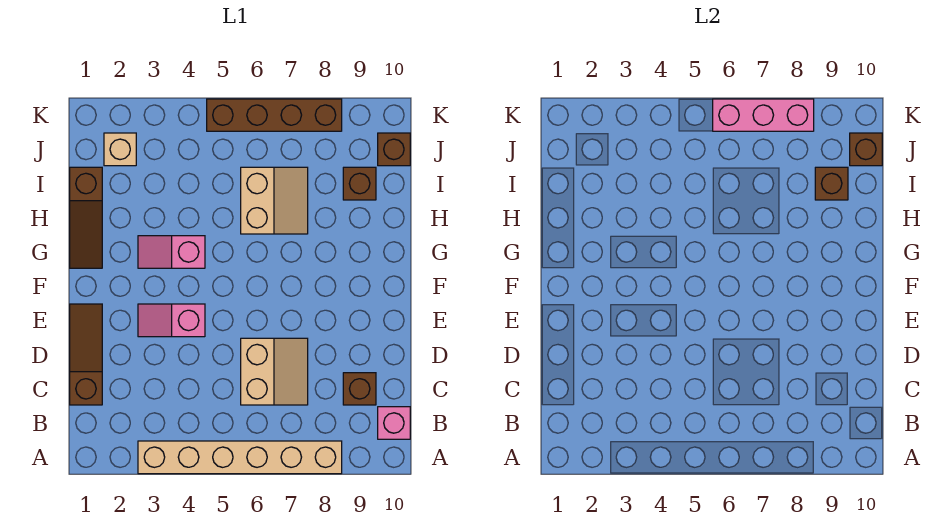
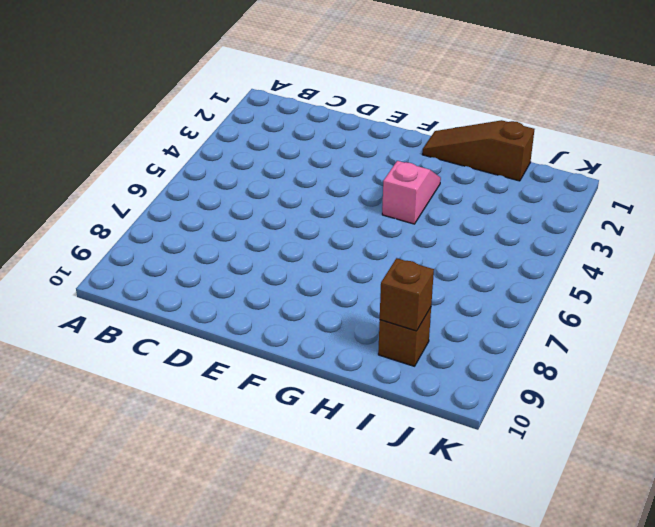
none -> tan brick A3:A8 level 1
none -> pink brick B10 level 1
none -> brown slope C1:E1 level 1 top C

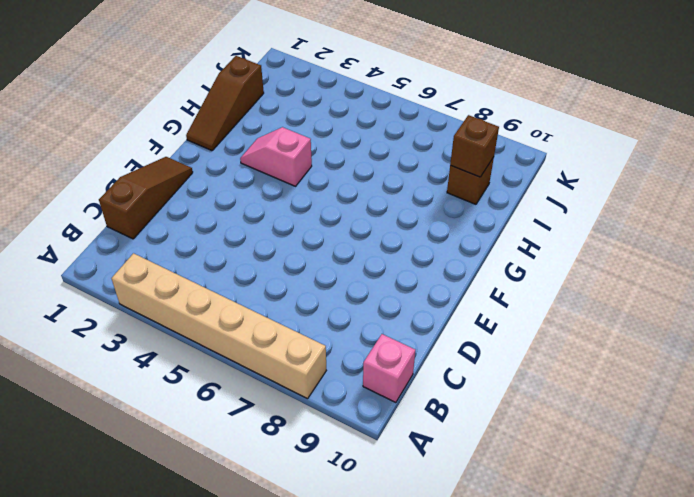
none -> tan slope C6:D7 level 1 top 6
none -> brown brick C9 level 1
none -> pink slope E3:E4 level 1 top 4

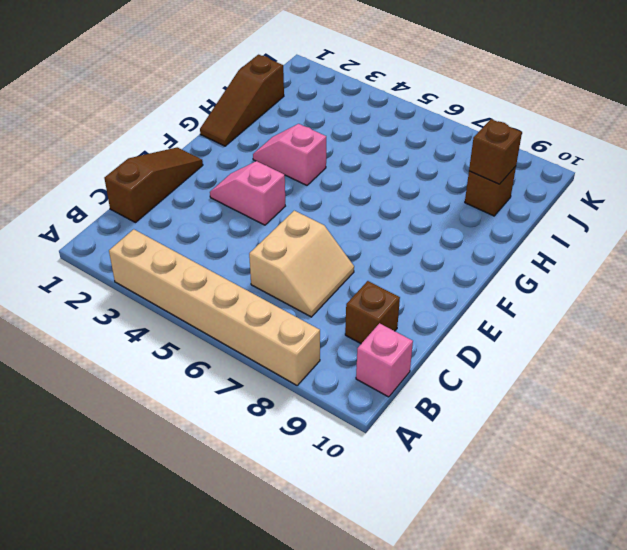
none -> tan slope H6:I7 level 1 top 6
none -> tan brick J2 level 1
none -> brown brick J10 level 1

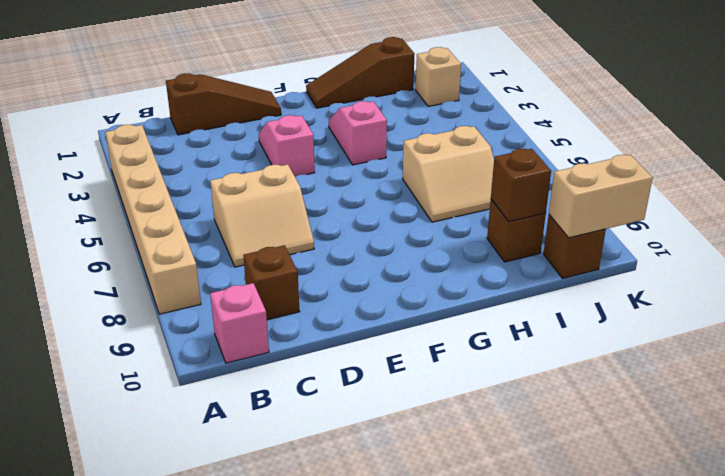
tan brick J10:K10 level 2 -> brown brick J10 level 2
none -> brown brick K5:K8 level 1
none -> pink brick K6:K8 level 2

